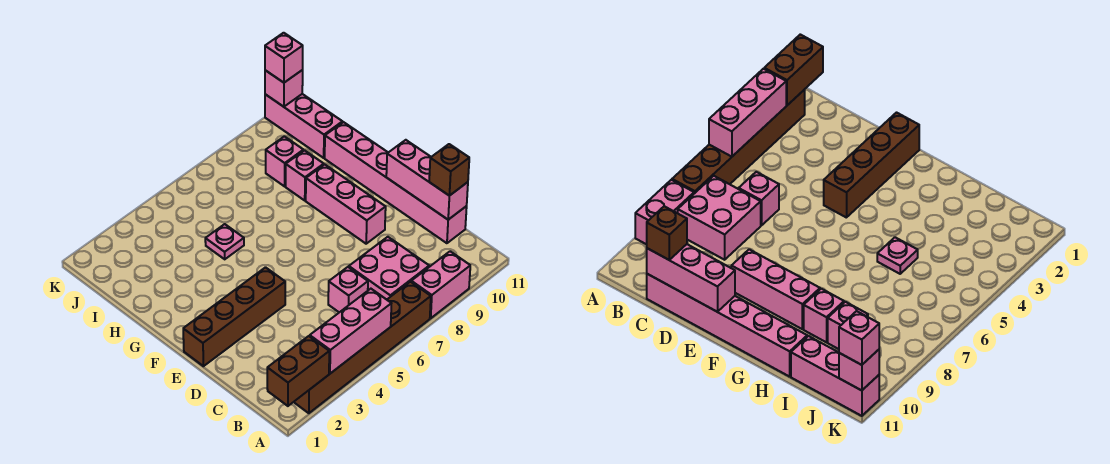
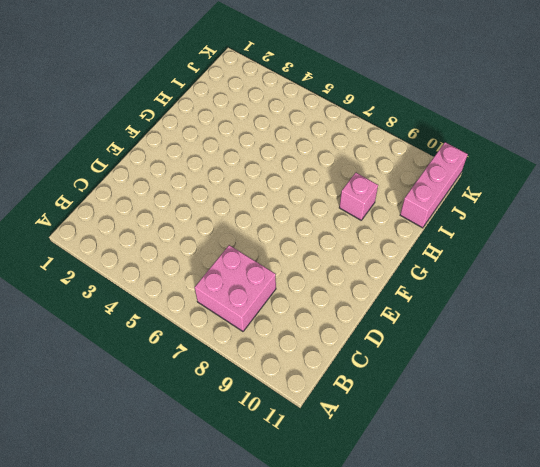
none -> brown brick A2:A7 level 1
none -> pink brick A8:A9 level 1
none -> pink brick C6 level 1

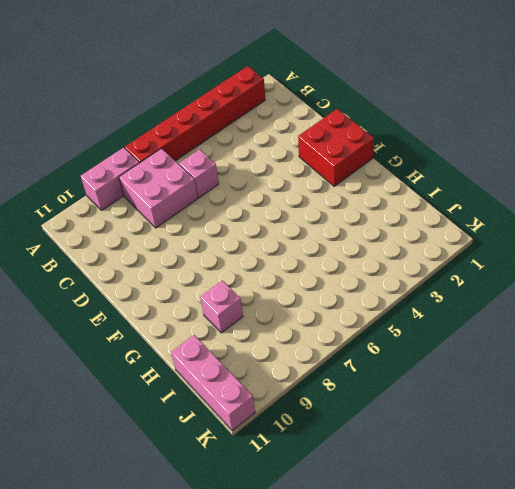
red brick A2:A7 level 1 -> brown brick A2:A7 level 1
red brick E1:F2 level 1 -> brown brick E1:E4 level 1
none -> pink brick C11:H11 level 1
none -> pink brick E9:G9 level 1
none -> pink plate H5 level 1

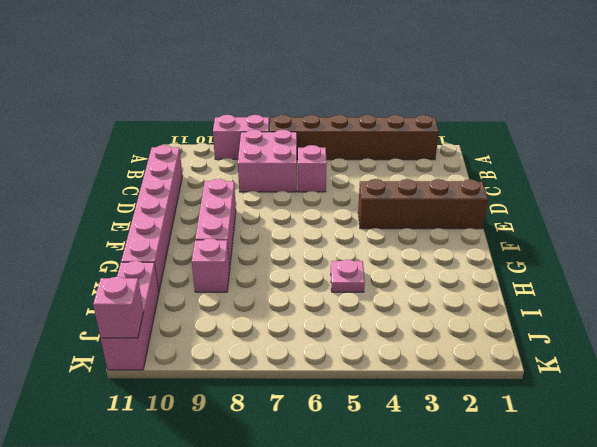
none -> pink brick I9 level 1
none -> brown brick A1:A2 level 2
none -> pink brick A3:A5 level 2

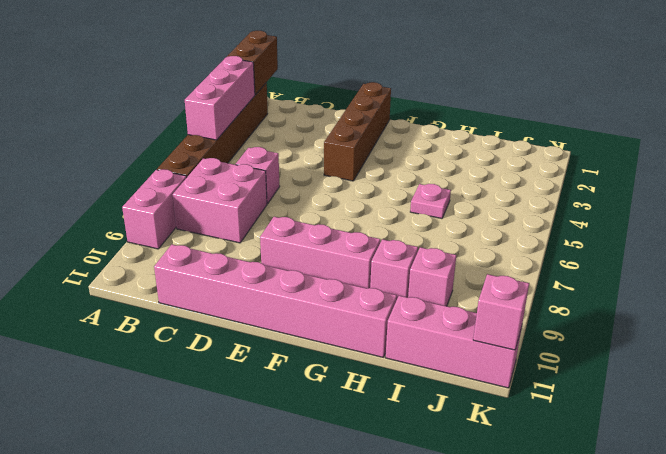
none -> pink brick C11:E11 level 2
none -> brown brick C11 level 3
none -> pink brick K11 level 3

